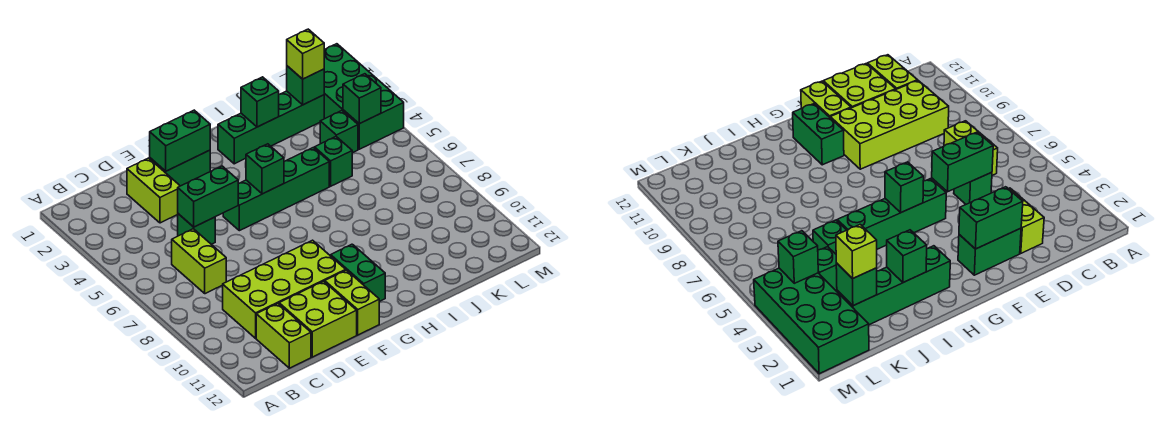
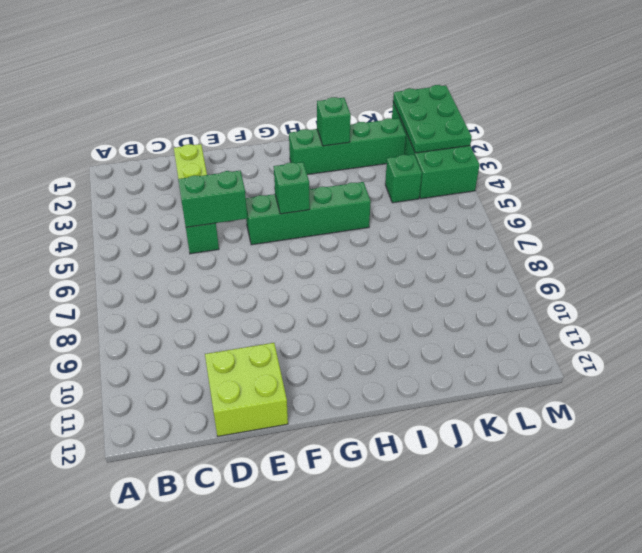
green plate L1:M3 level 2 -> none
none -> lime brick C6:C7 level 1
none -> lime brick C9:F10 level 1
none -> lime brick C11:C12 level 1

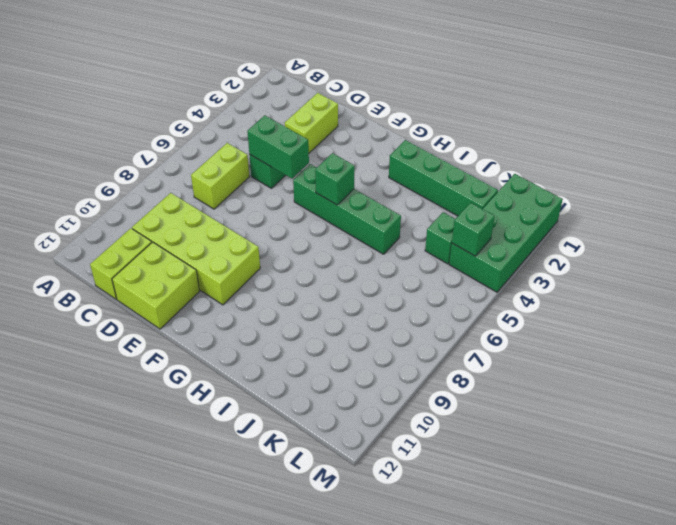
none -> green brick E2:F2 level 1
none -> lime brick F11:F12 level 1
none -> green brick G10:G11 level 1

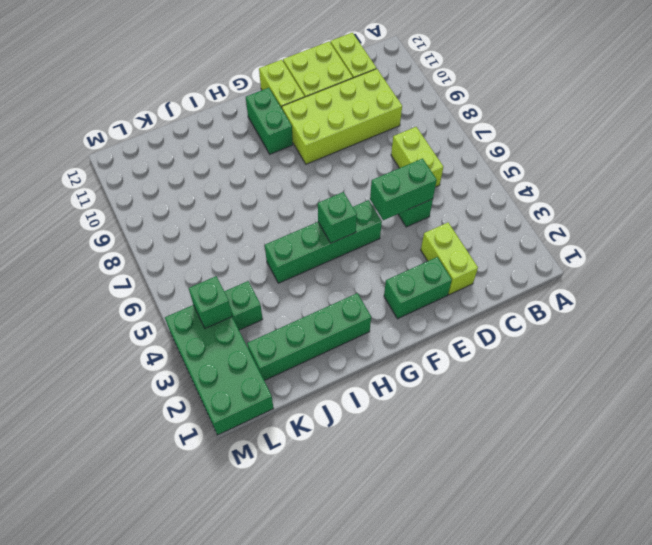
none -> green brick J5 level 1
none -> green brick E2:F2 level 2
none -> green brick I2 level 2

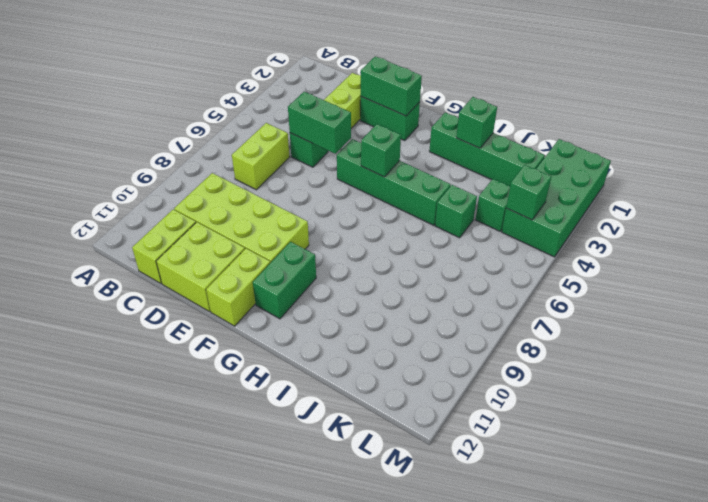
none -> green brick K2 level 2
none -> lime brick K2 level 3

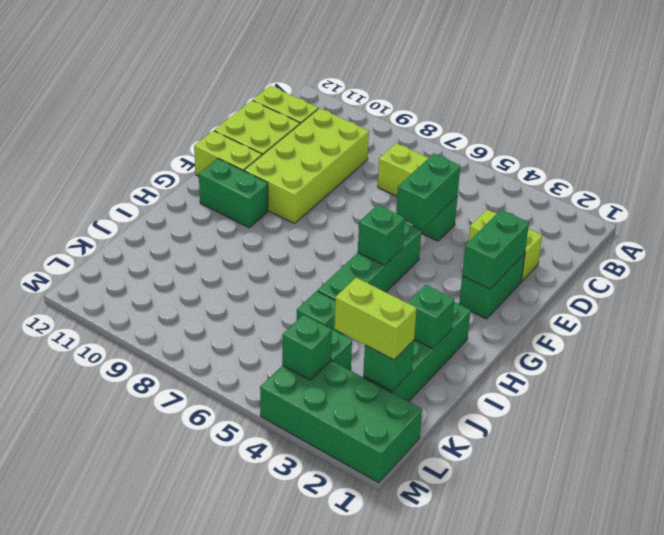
lime brick K2:K3 level 3 -> lime brick K2 level 3

